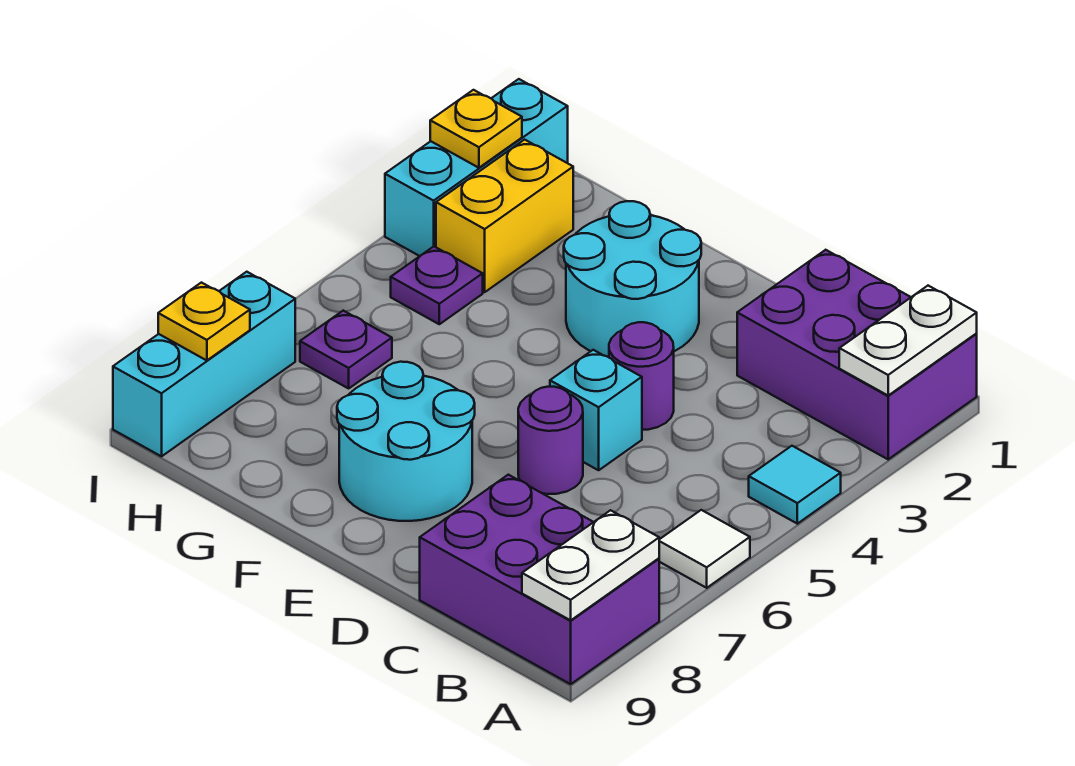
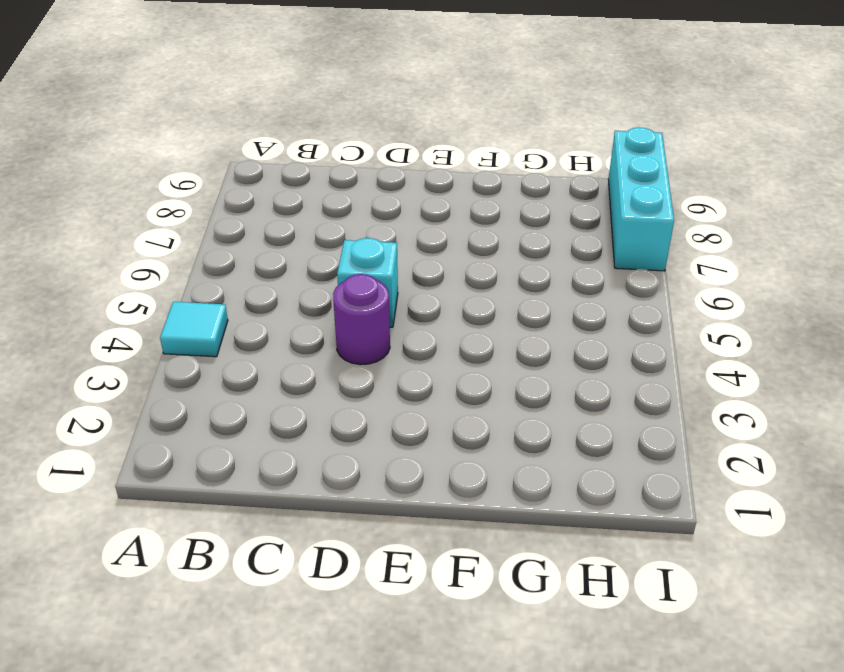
none -> purple brick A1:C2 level 1
none -> white tile A6 level 1
none -> purple brick A8:C9 level 1

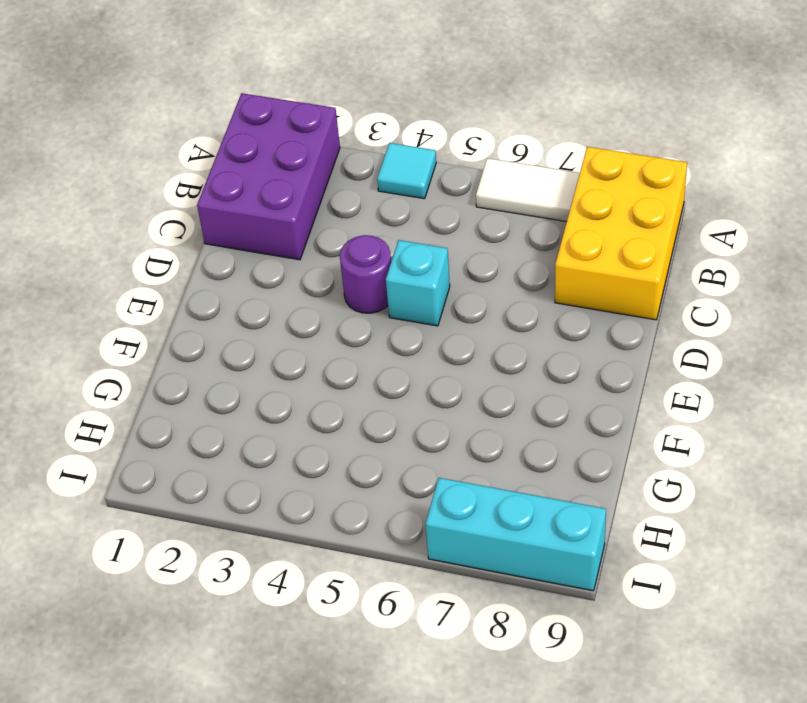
white tile A6:A7 level 1 -> white tile A6 level 1
yellow brick A8:C9 level 1 -> purple brick A8:C9 level 1
none -> purple round brick D6 level 1
none -> cyan round brick E2:F3 level 1
none -> cyan round brick E7:F8 level 1

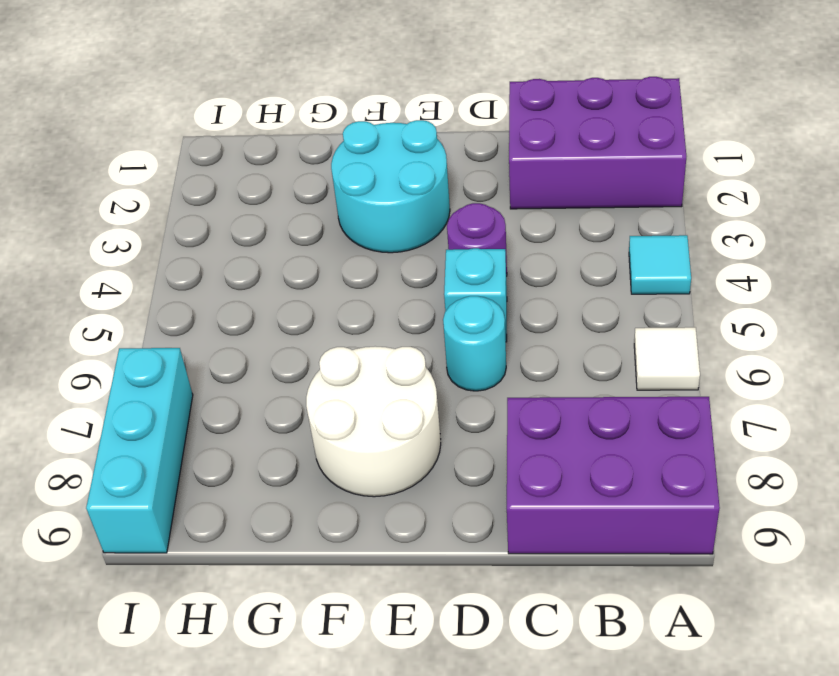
cyan round brick D6 level 1 -> purple round brick D6 level 1
white round brick E7:F8 level 1 -> cyan round brick E7:F8 level 1
none -> yellow brick H2:H3 level 1
none -> purple plate H4 level 1
none -> purple plate H6 level 1

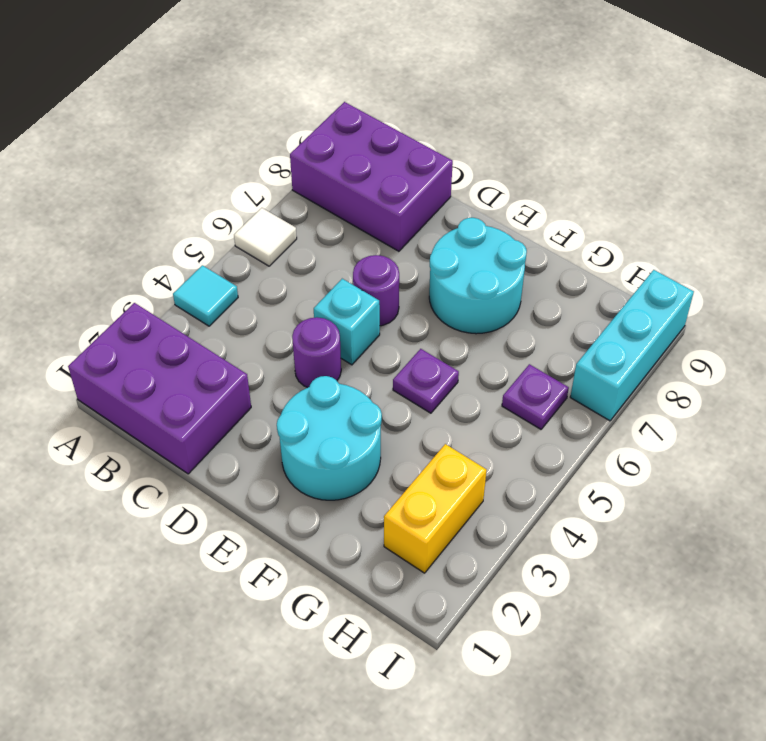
purple plate F5 level 1 -> purple plate H4 level 1
none -> cyan brick I1:I3 level 1
none -> white plate A1:A2 level 2
none -> white plate A8:A9 level 2

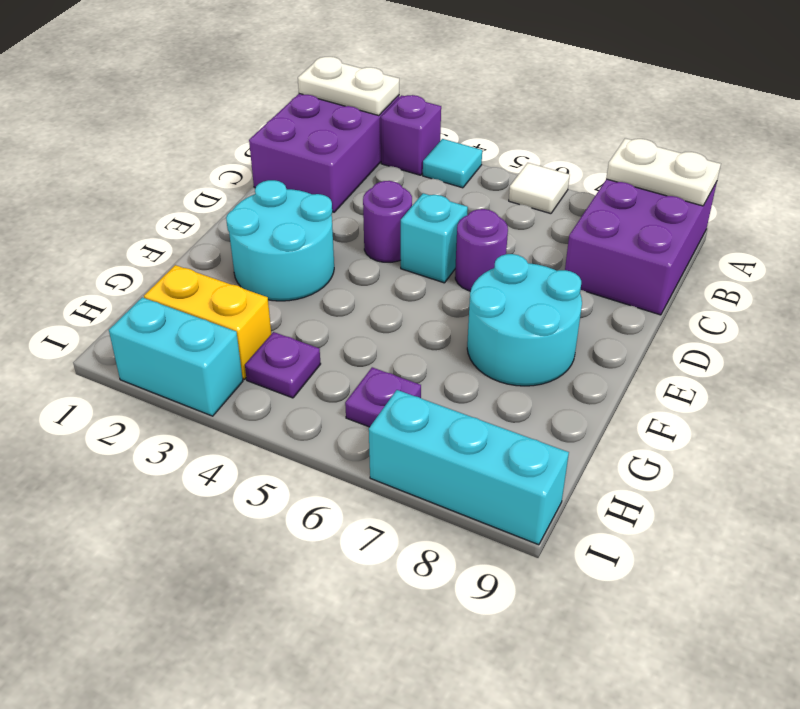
purple brick A3 level 1 -> none
cyan brick I2:I3 level 1 -> cyan brick I1:I3 level 1
none -> yellow plate I2 level 2
none -> yellow plate I8 level 2

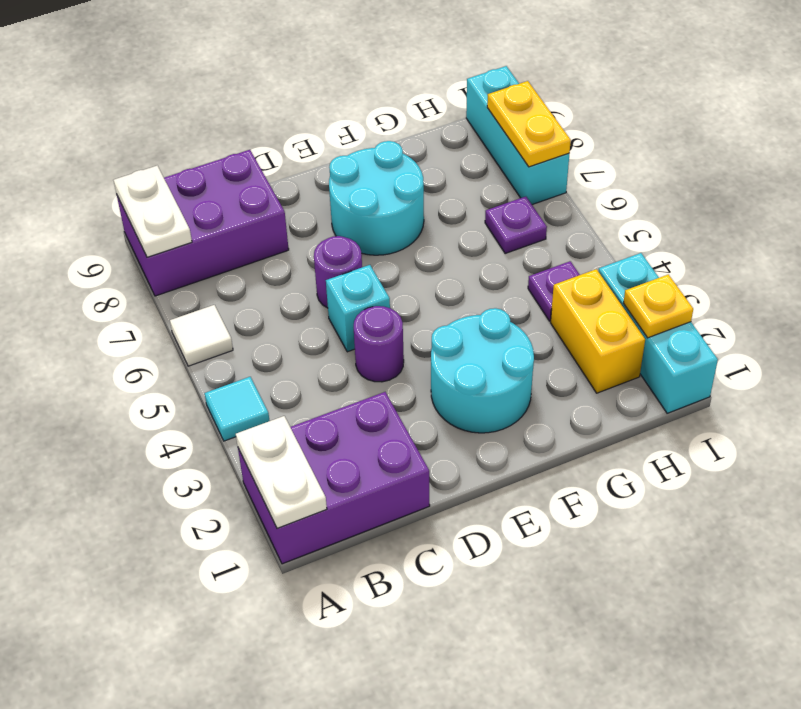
yellow plate I7:I8 level 2 -> yellow plate I8 level 2

